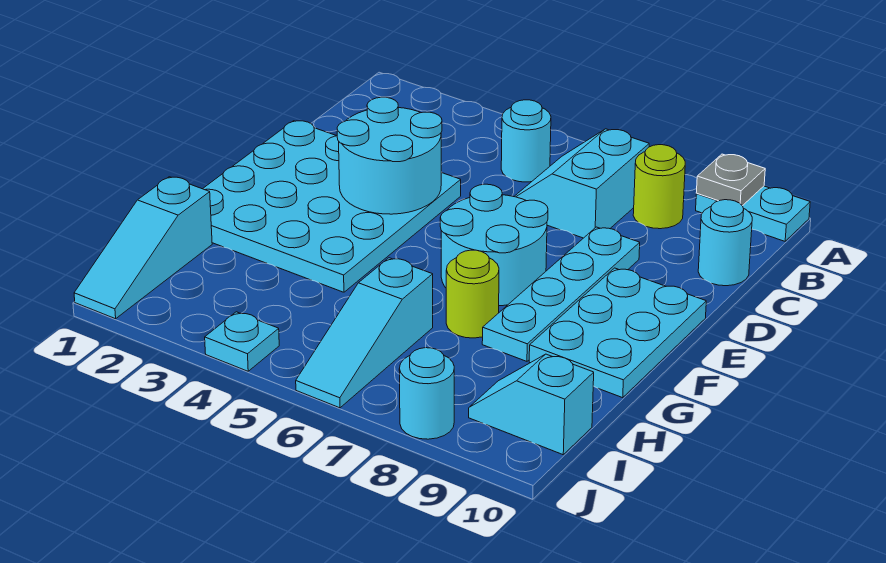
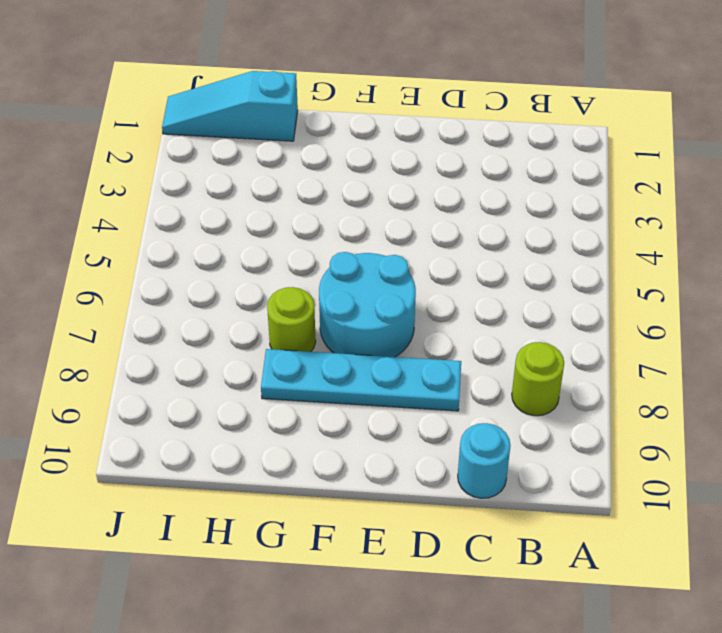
none -> cyan plate A9:A10 level 1
none -> cyan round brick B5 level 1
none -> cyan slope B6:C7 level 1 top 7

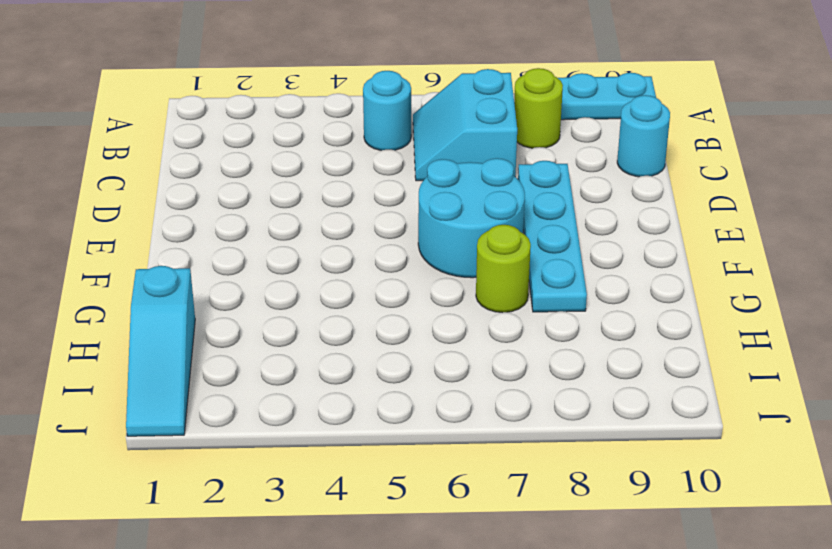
none -> cyan plate D1:G4 level 1
none -> cyan plate E9:G10 level 1
none -> cyan slope H6:J6 level 1 top H

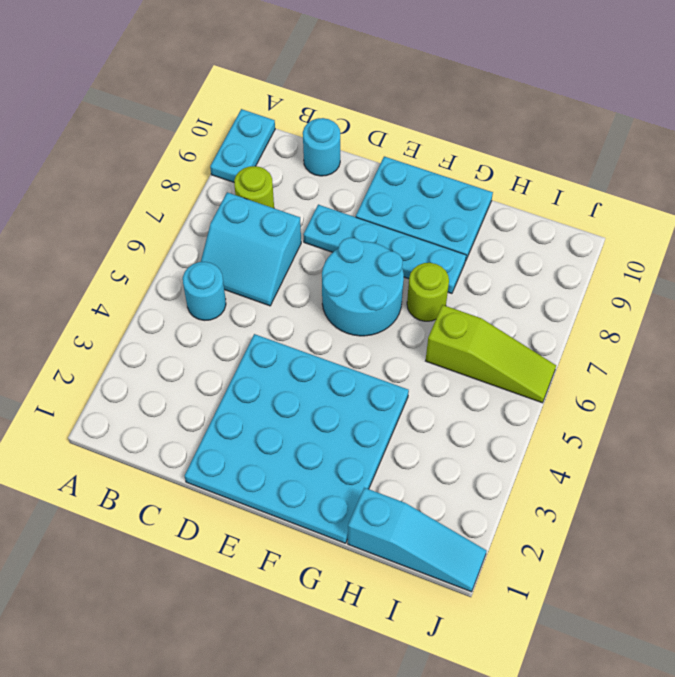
lime slope H6:J6 level 1 top H -> cyan slope H6:J6 level 1 top H
none -> cyan slope I9:I10 level 1 top 10
none -> cyan plate J4 level 1
none -> cyan round brick J8 level 1

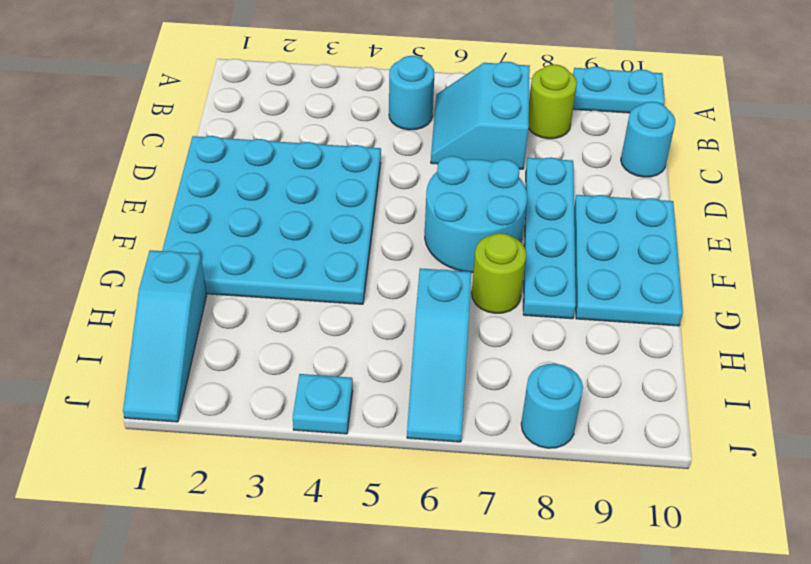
none -> cyan slope I9:I10 level 1 top 10
none -> grey plate A9 level 2
none -> cyan round brick D3:E4 level 2

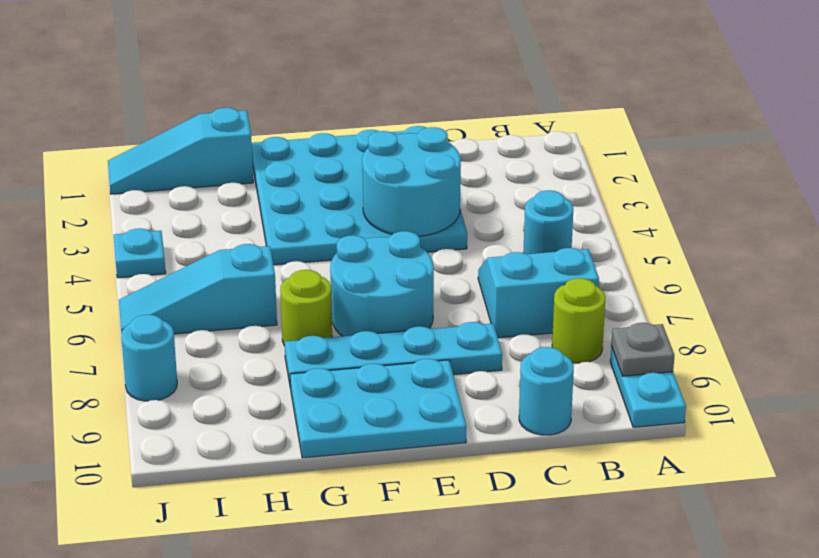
none -> cyan slope I9:I10 level 1 top 10

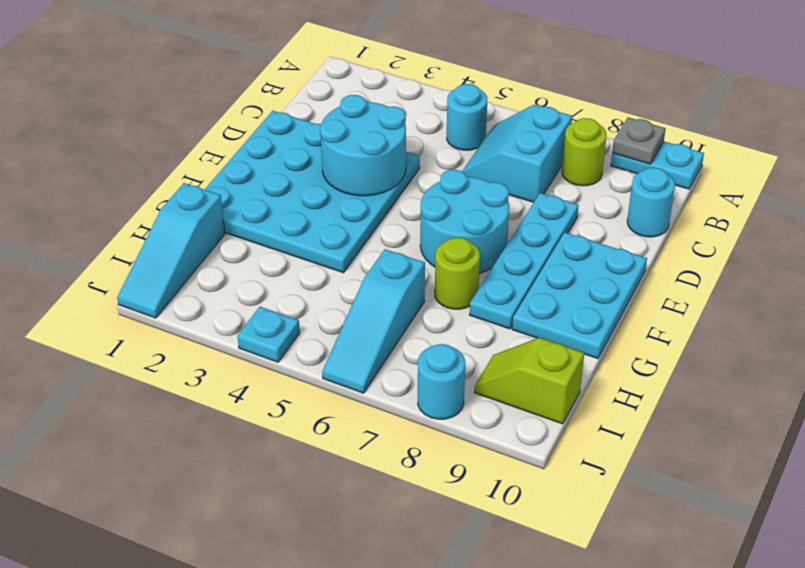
lime slope I9:I10 level 1 top 10 -> cyan slope I9:I10 level 1 top 10

